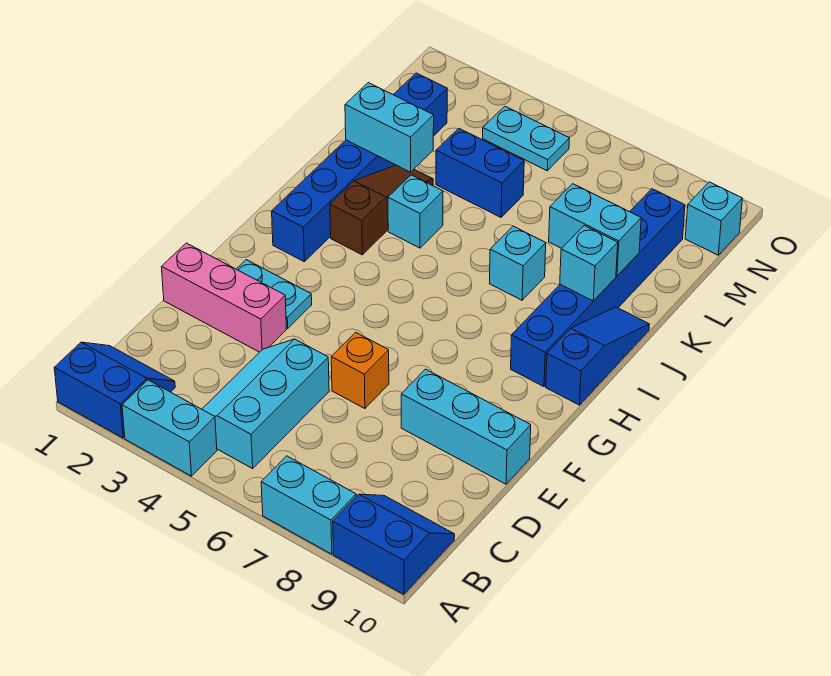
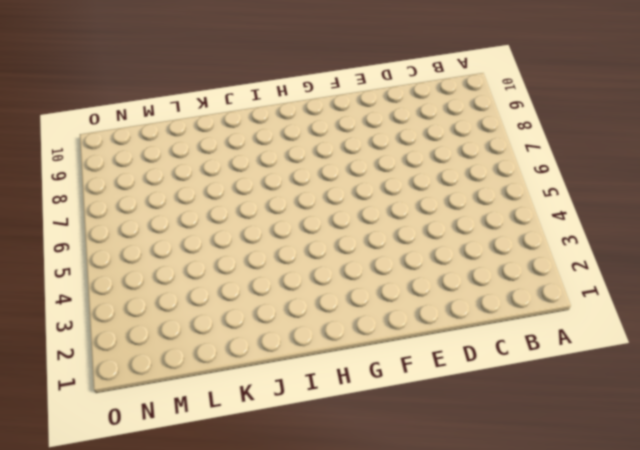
none -> blue slope A1:B2 level 1 top A
none -> cyan brick A3:A4 level 1
none -> cyan brick A7:A8 level 1

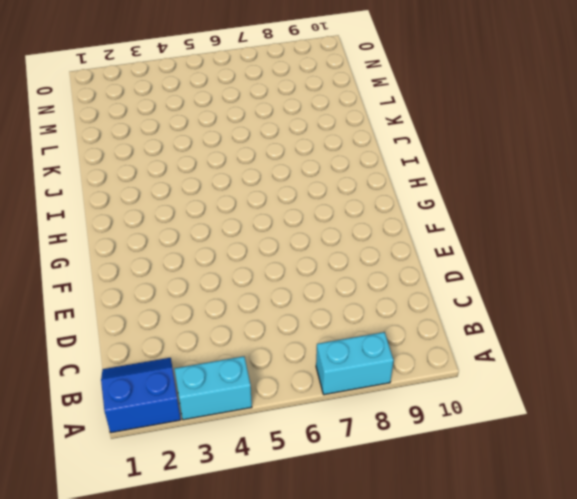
none -> blue slope A9:B10 level 1 top A
none -> cyan slope B4:D5 level 1 top 5
none -> pink brick E1:E3 level 1

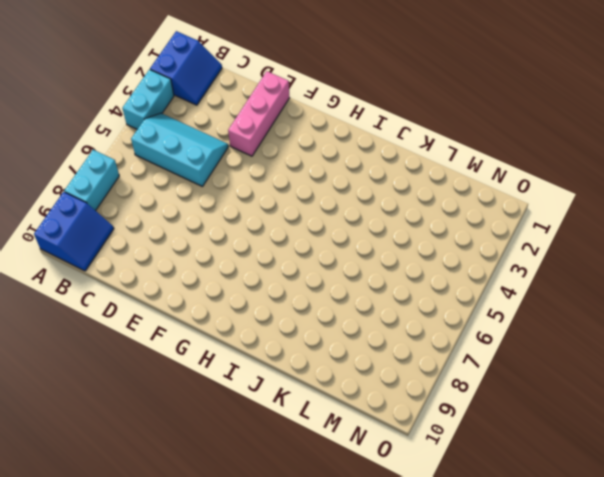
none -> orange brick E6 level 1
none -> cyan brick E8:E10 level 1
none -> cyan plate F2:F3 level 1

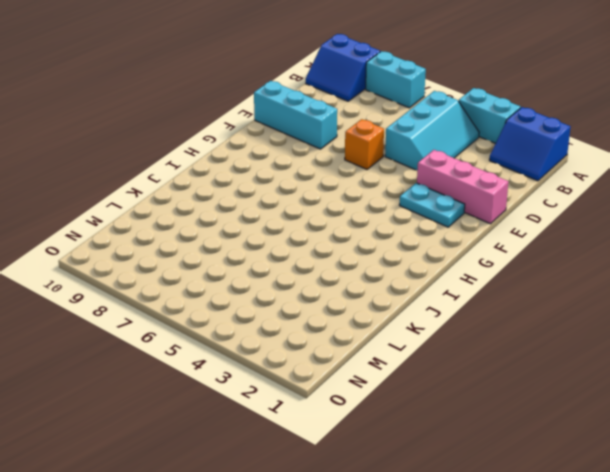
none -> blue brick H2:M2 level 1
none -> blue brick H9:M9 level 1
none -> blue slope H10:J10 level 1 top H

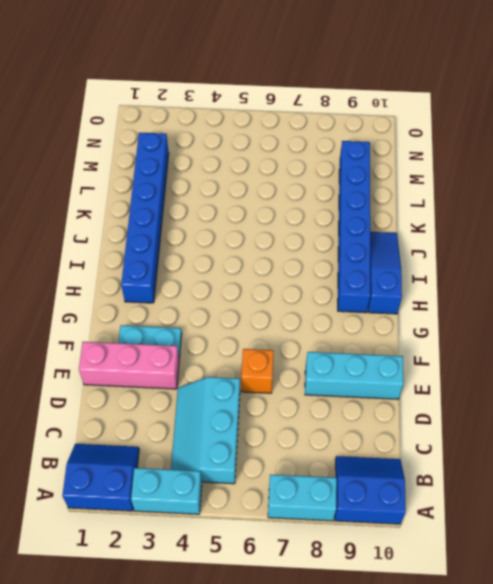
none -> brown slope I3:K3 level 1 top I
none -> cyan brick J4 level 1
none -> cyan brick J7 level 1

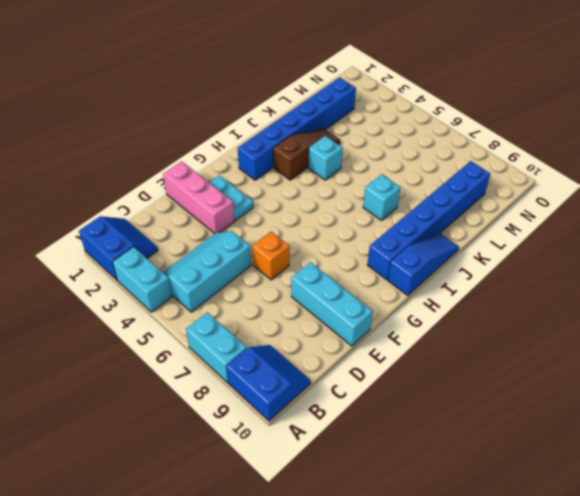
none -> blue brick L4:L5 level 1
none -> cyan plate N4:N5 level 1
none -> cyan brick N10 level 1

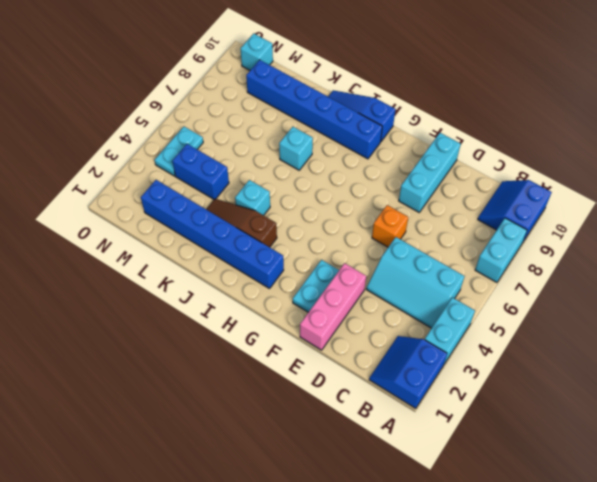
blue brick L4:M4 level 1 -> blue brick L4:L5 level 1
none -> cyan brick J9 level 2
none -> cyan brick K2:K3 level 2
none -> cyan brick K8:K9 level 2

